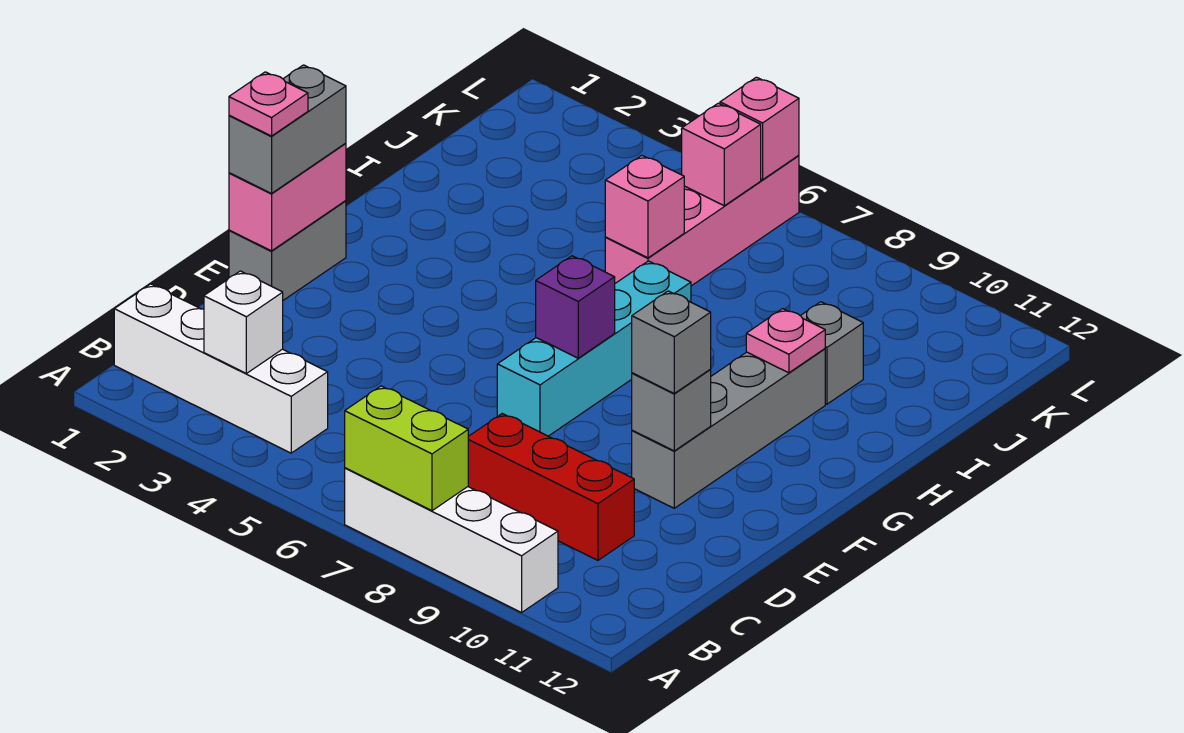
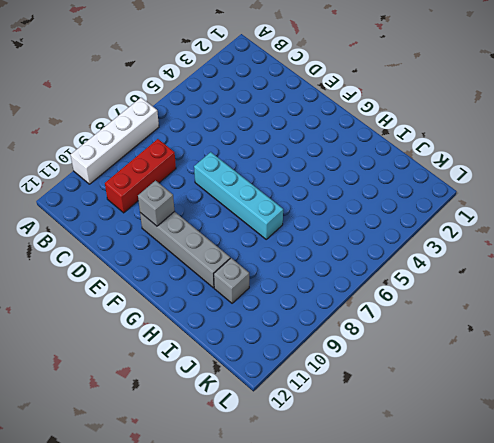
none -> white brick B1:B4 level 1
none -> grey brick E1:F1 level 1
none -> pink brick I6:L6 level 1

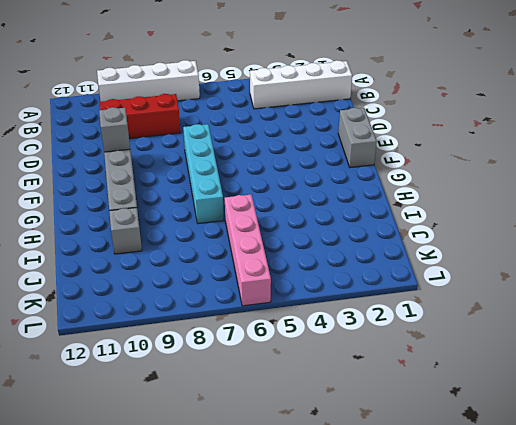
none -> lime brick A7:A8 level 2
none -> white brick B3 level 2
none -> pink brick E1:F1 level 2

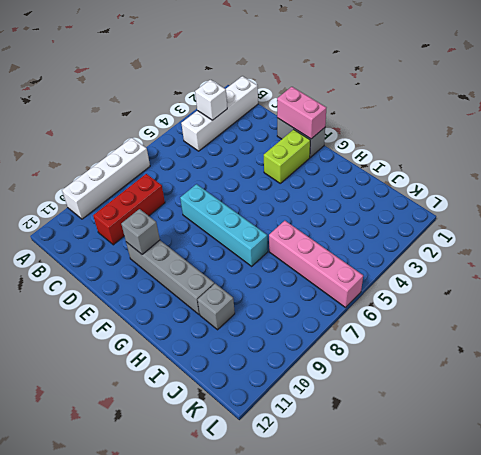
lime brick F2:F3 level 1 -> lime brick A7:A8 level 2
none -> purple brick F7 level 2
none -> pink plate H10 level 2
none -> pink brick I6 level 2

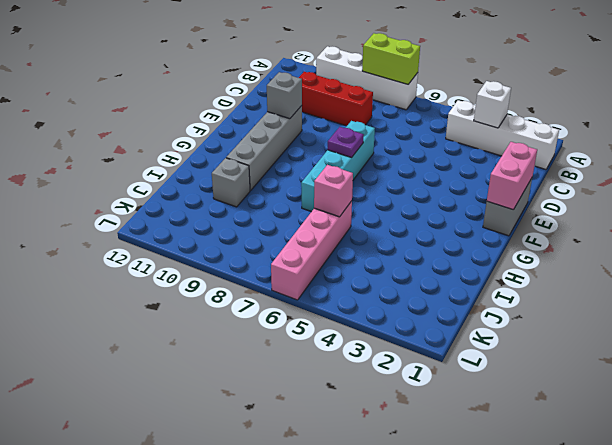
purple plate F7 level 2 -> purple brick F7 level 2
none -> pink plate H10 level 2
none -> pink brick K6 level 2
none -> pink brick L6 level 2

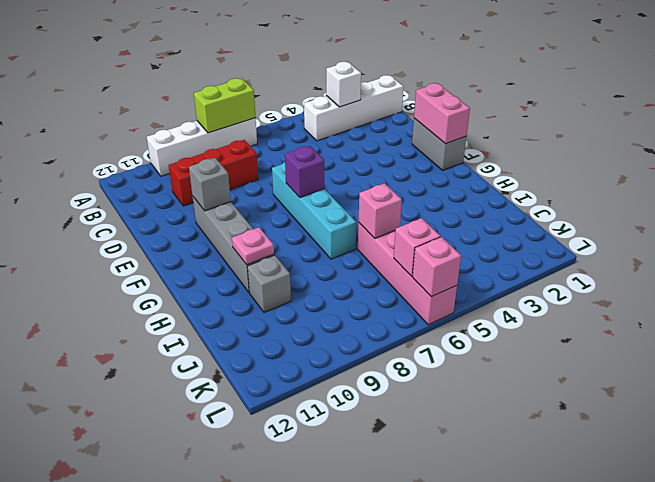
none -> grey brick E1:F1 level 3
none -> grey brick E10 level 3
none -> pink plate E1 level 4

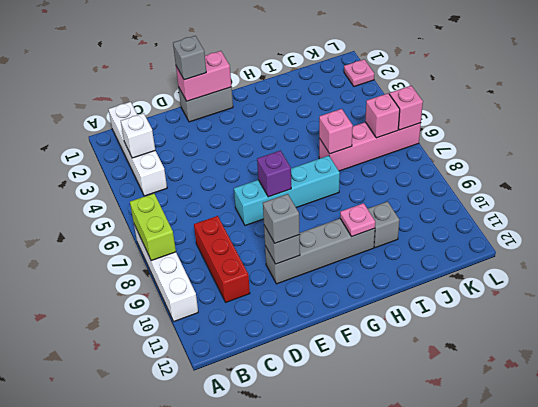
grey brick E1 level 3 -> grey brick E1:F1 level 3
pink plate L2 level 1 -> pink plate E1 level 4

